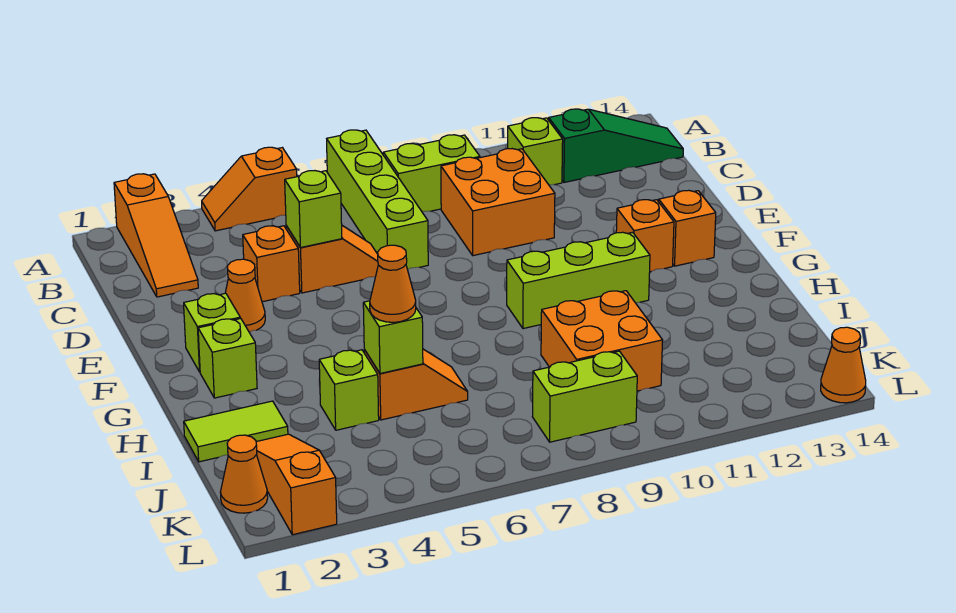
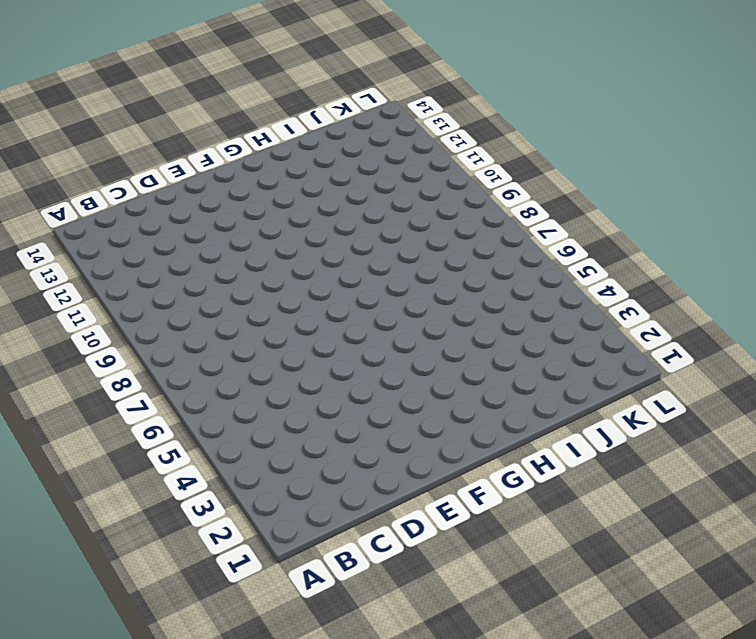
none -> orange slope A2:C2 level 1 top A
none -> orange slope A4:A5 level 1 top 5
none -> lime brick A7:D7 level 1

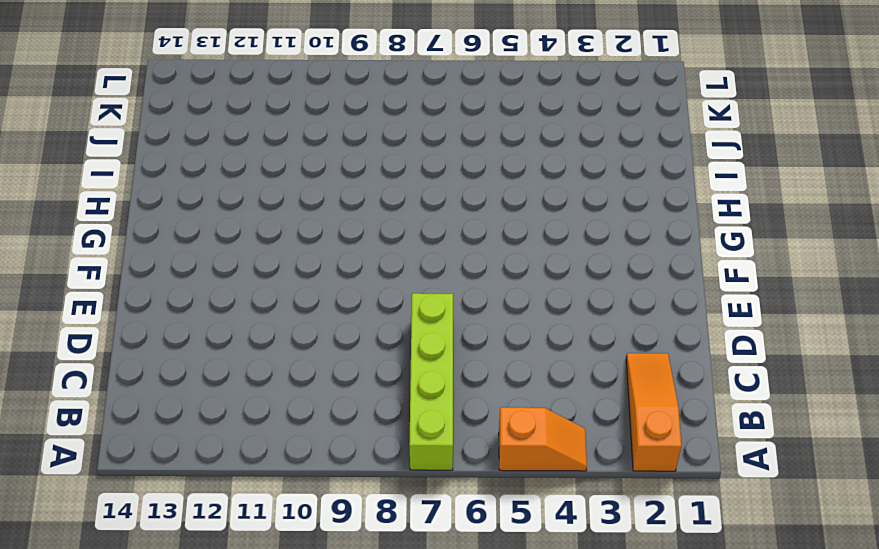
none -> lime brick B8:B9 level 1
none -> lime brick B11 level 1
none -> green slope B12:B14 level 1 top 12

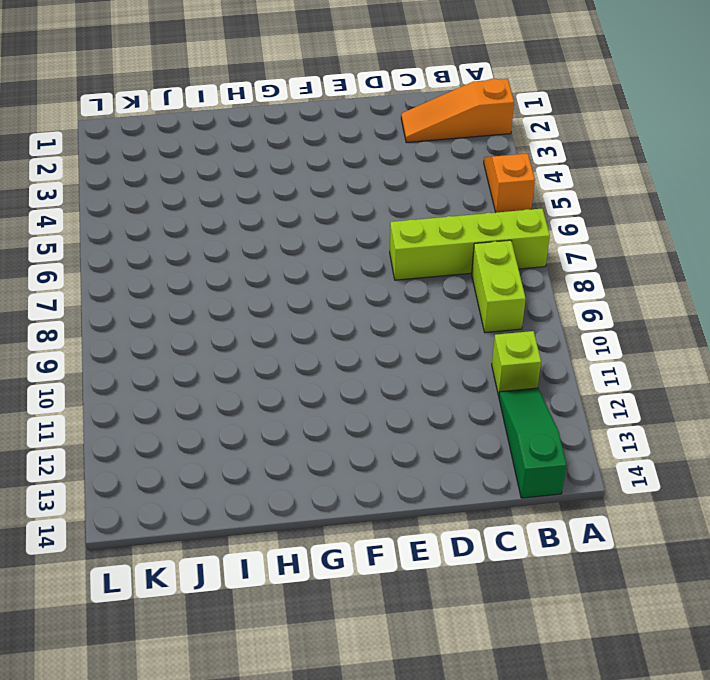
green slope B12:B14 level 1 top 14 -> green slope B12:B14 level 1 top 12
none -> orange brick C9:D10 level 1
none -> orange brick D4 level 1
none -> orange slope D5:D6 level 1 top 5

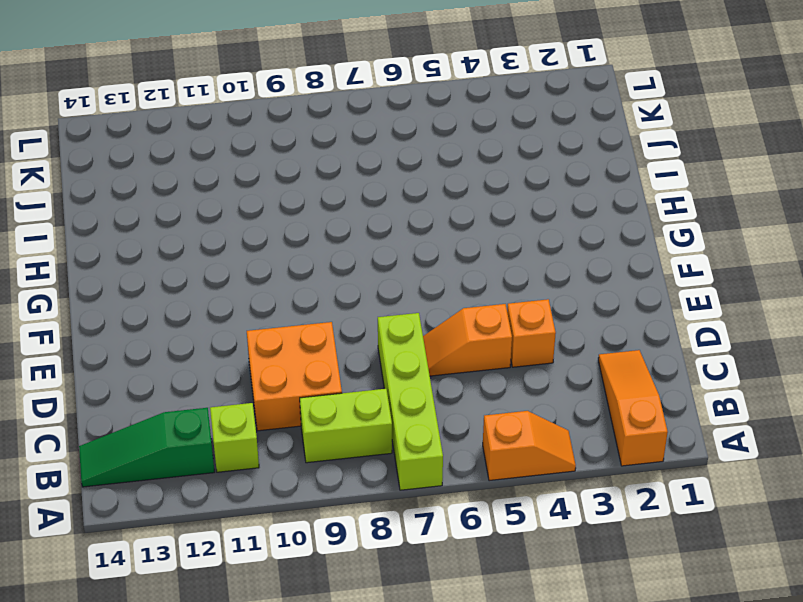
none -> orange cone E3 level 1
none -> lime brick F2 level 1
none -> orange brick F12 level 1

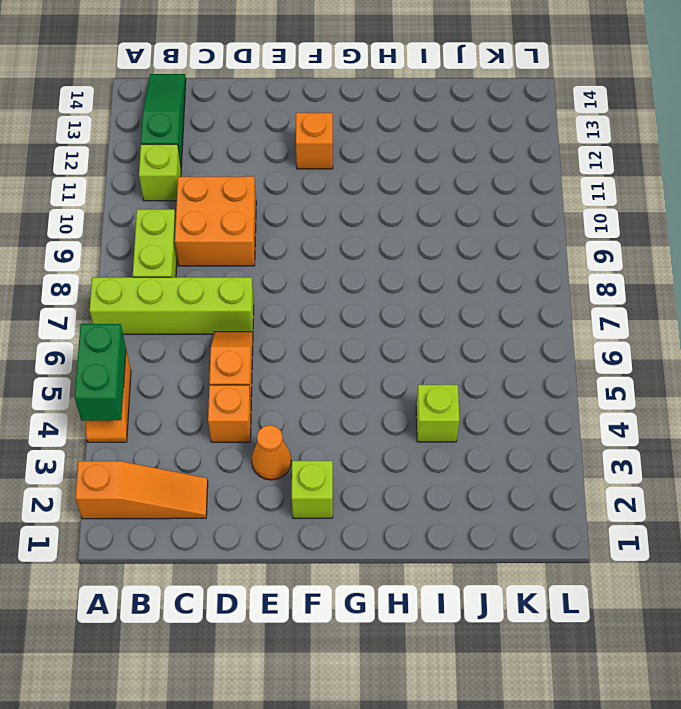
green brick A4:A5 level 2 -> none
none -> orange brick F13 level 1
none -> lime brick G2 level 1
none -> lime brick G9:G11 level 1

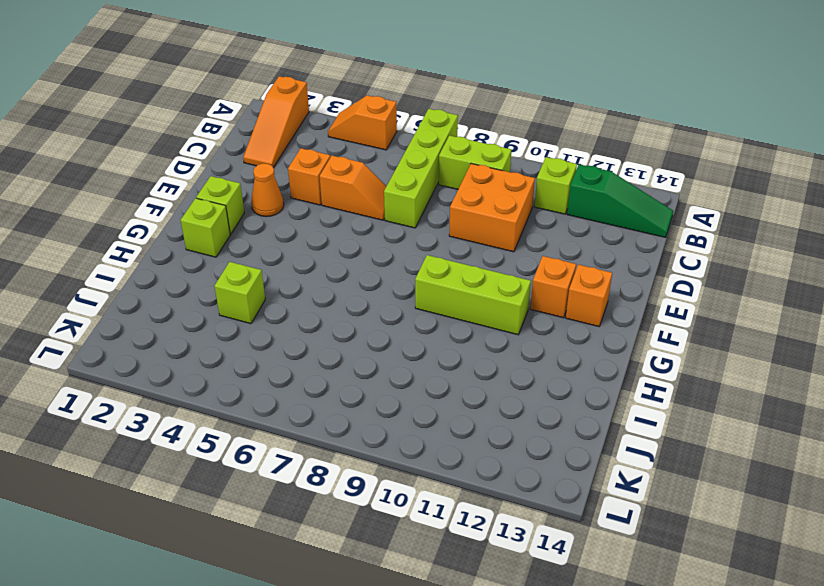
none -> lime tile I1:I2 level 1
none -> orange slope I5:I6 level 1 top 5
none -> orange brick I9:J10 level 1

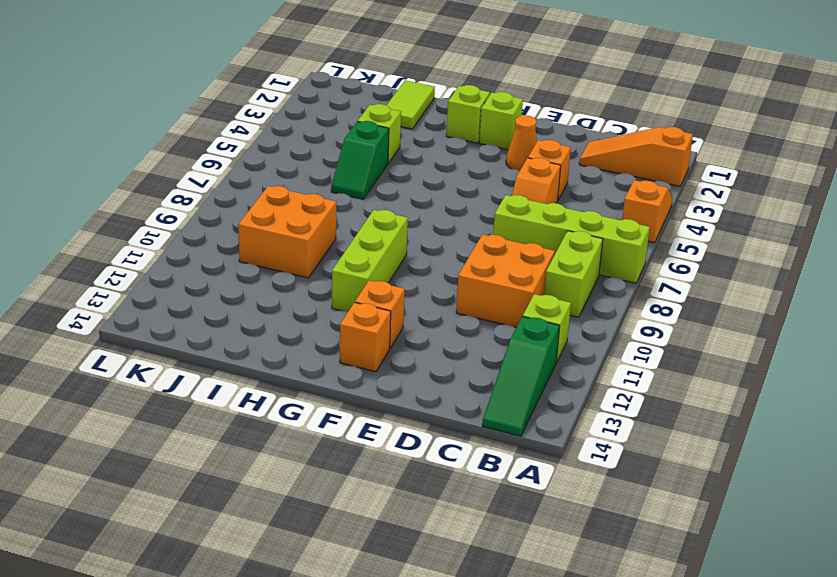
green slope I5:I6 level 1 top 5 -> orange slope I5:I6 level 1 top 5
none -> orange slope J2:L2 level 1 top L
none -> orange cone K1 level 1
none -> lime brick K8:K9 level 1

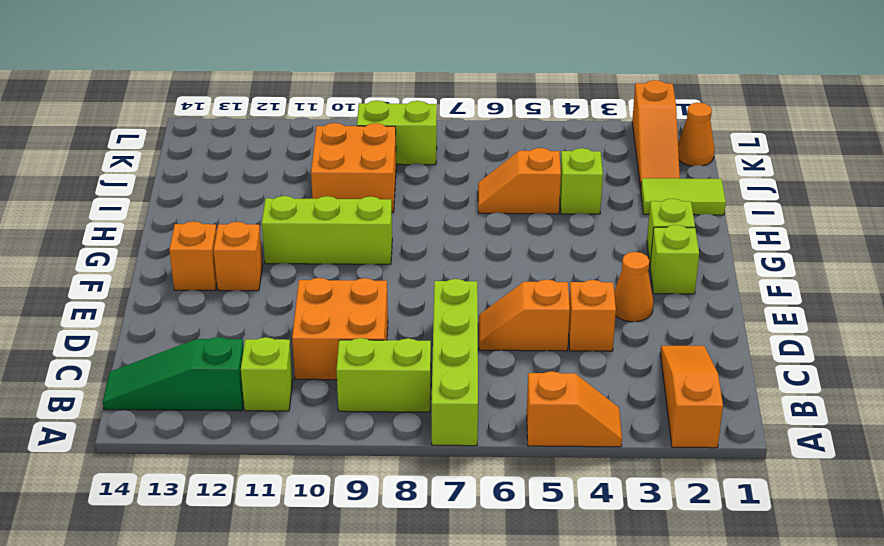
none -> orange cone L14 level 1
none -> lime brick D5 level 2
none -> lime brick I5 level 2

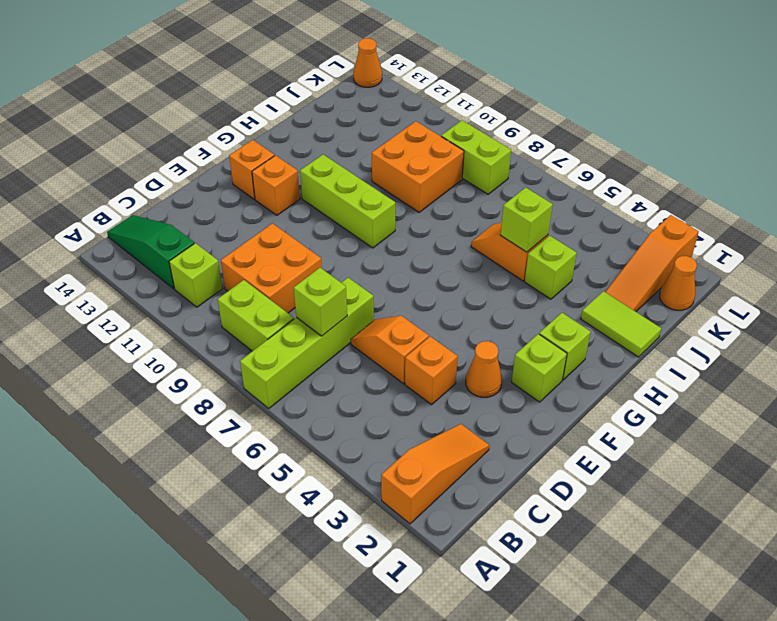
lime brick C7 level 2 -> lime brick D5 level 2
none -> orange slope A4:A5 level 1 top 5
none -> orange cone I5 level 3

